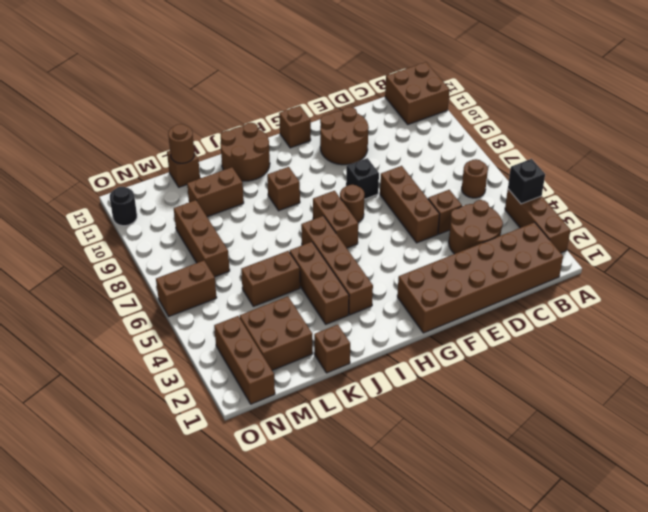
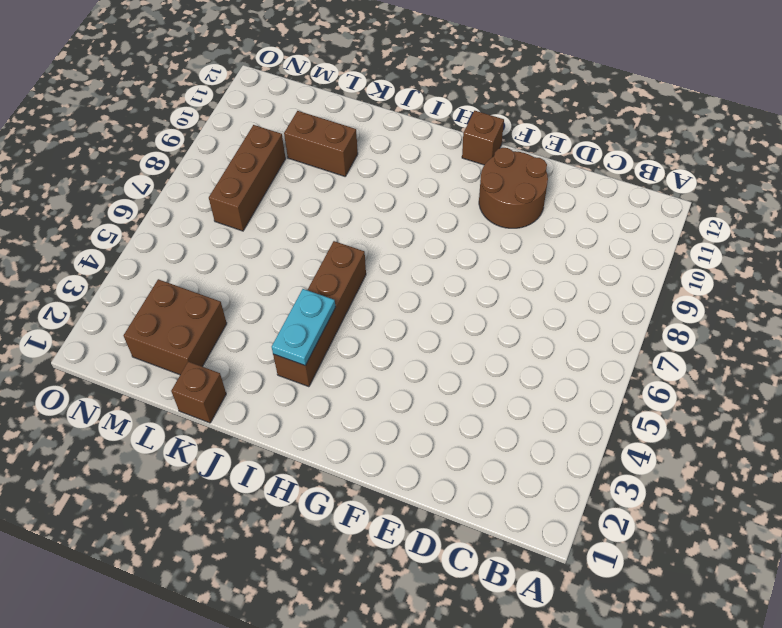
cyan plate I3:I4 level 2 -> none
none -> brown brick A2:A4 level 1
none -> brown brick A11:B12 level 1
none -> brown brick B1:G2 level 1

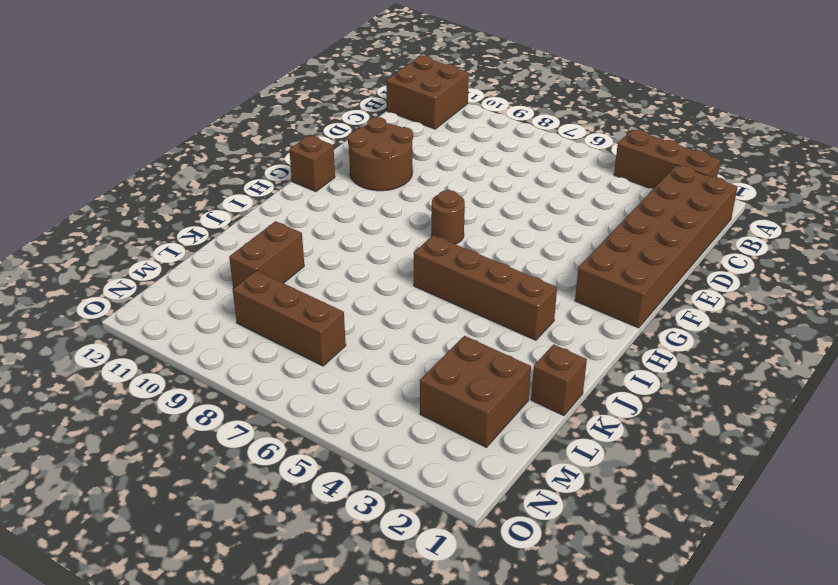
none -> brown round brick B6 level 1
none -> brown round brick C3:D4 level 1
none -> brown brick D5 level 1

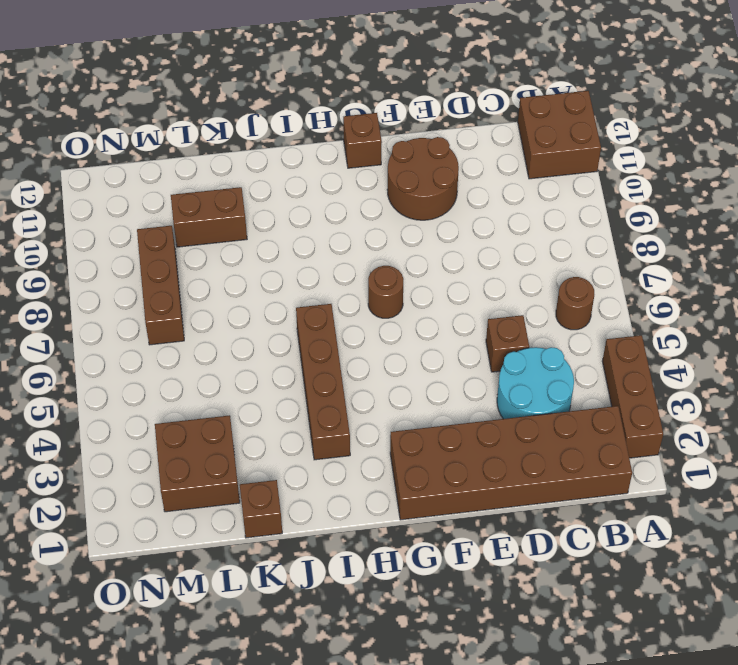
cyan round brick C3:D4 level 1 -> brown round brick C3:D4 level 1
none -> brown brick E5:E7 level 1
none -> black brick F8 level 1
none -> brown brick H6:H7 level 1

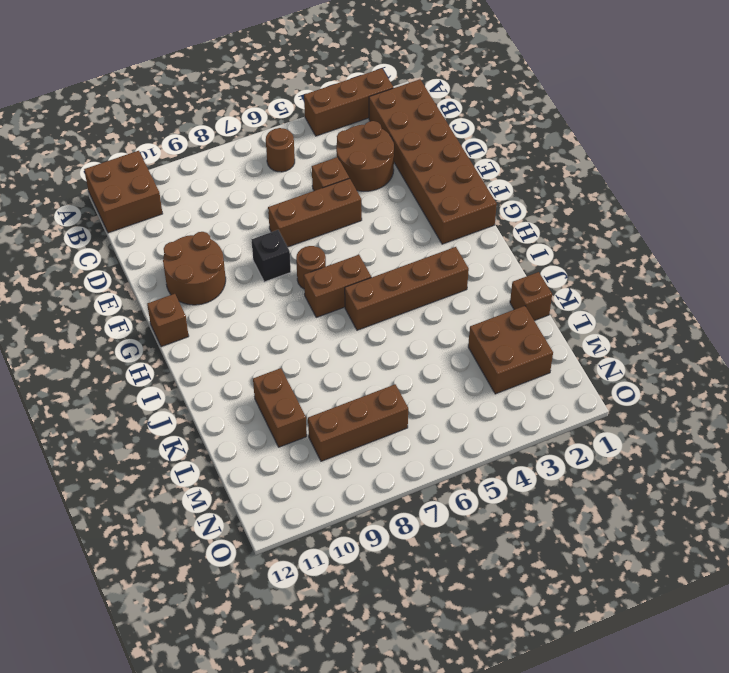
none -> brown brick I9 level 1
none -> brown round brick I11:J12 level 1
none -> brown brick J3:J5 level 1

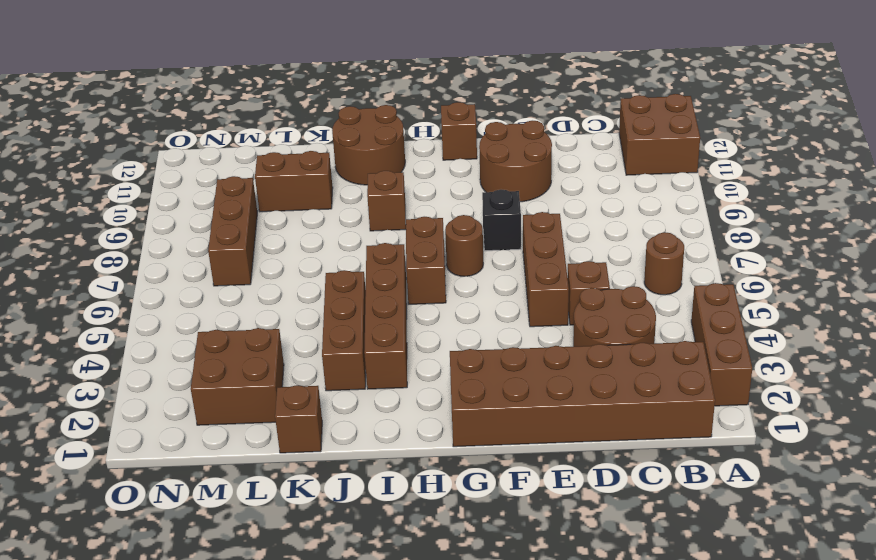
none -> brown brick K5:L5 level 1
none -> brown brick L12 level 1
none -> brown brick N1:N3 level 1

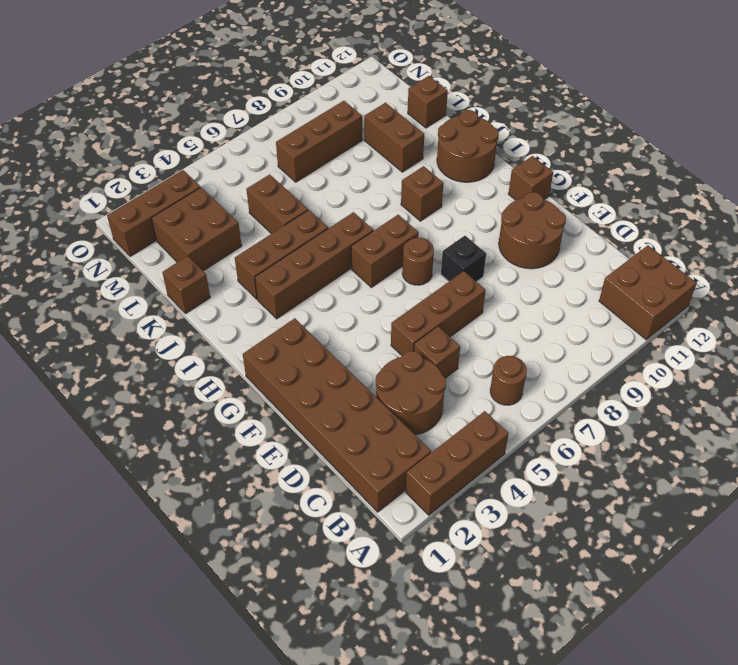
none -> brown brick N6:O6 level 1
none -> black round brick O11 level 1
none -> black brick A4 level 2

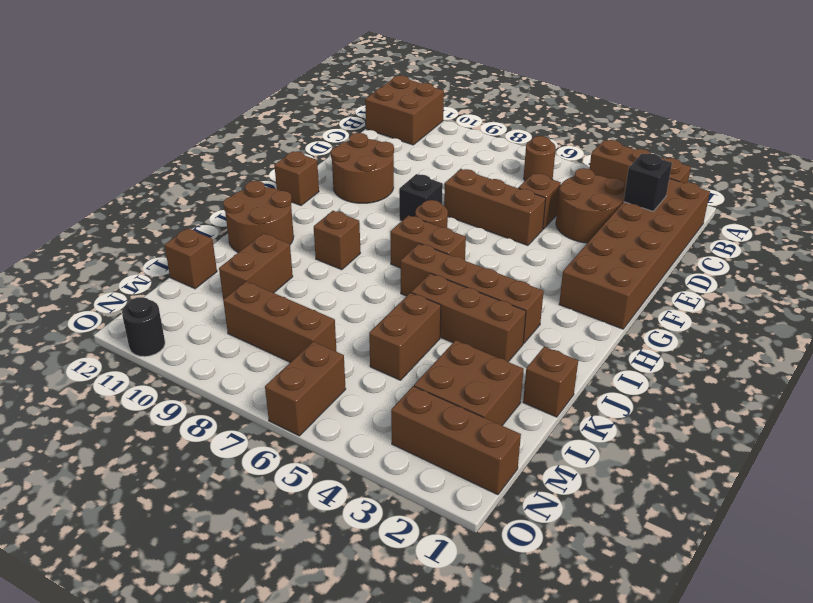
black brick C2 level 2 -> black brick A4 level 2
none -> brown round brick L12 level 2

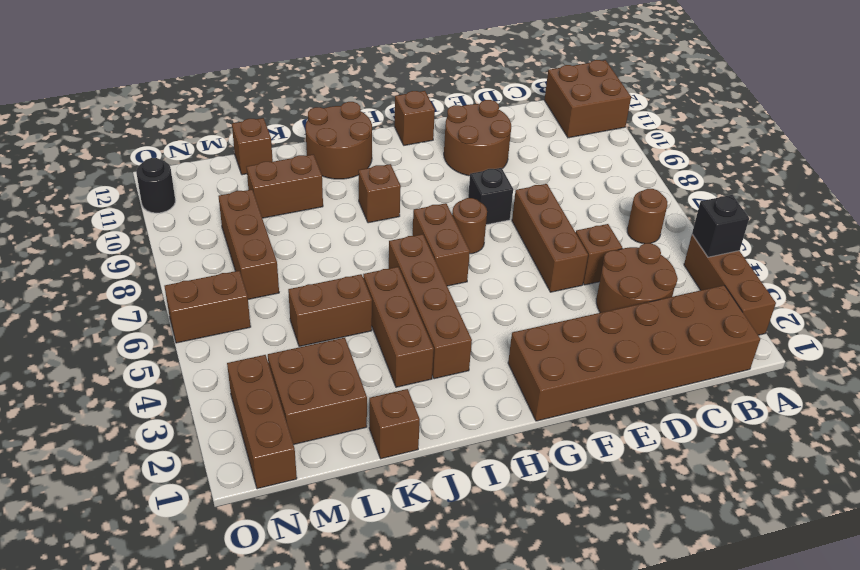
none -> brown round brick L12 level 2

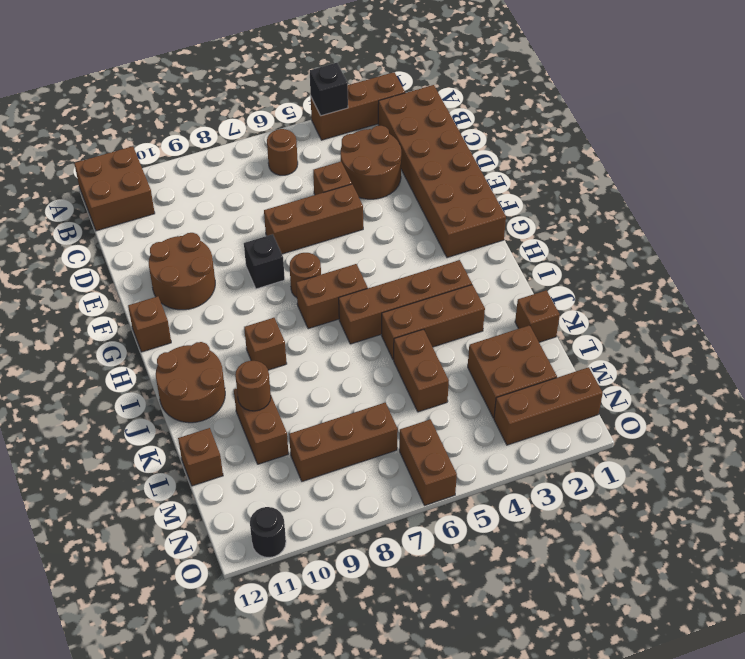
brown round brick K10 level 2 -> brown round brick L12 level 2

